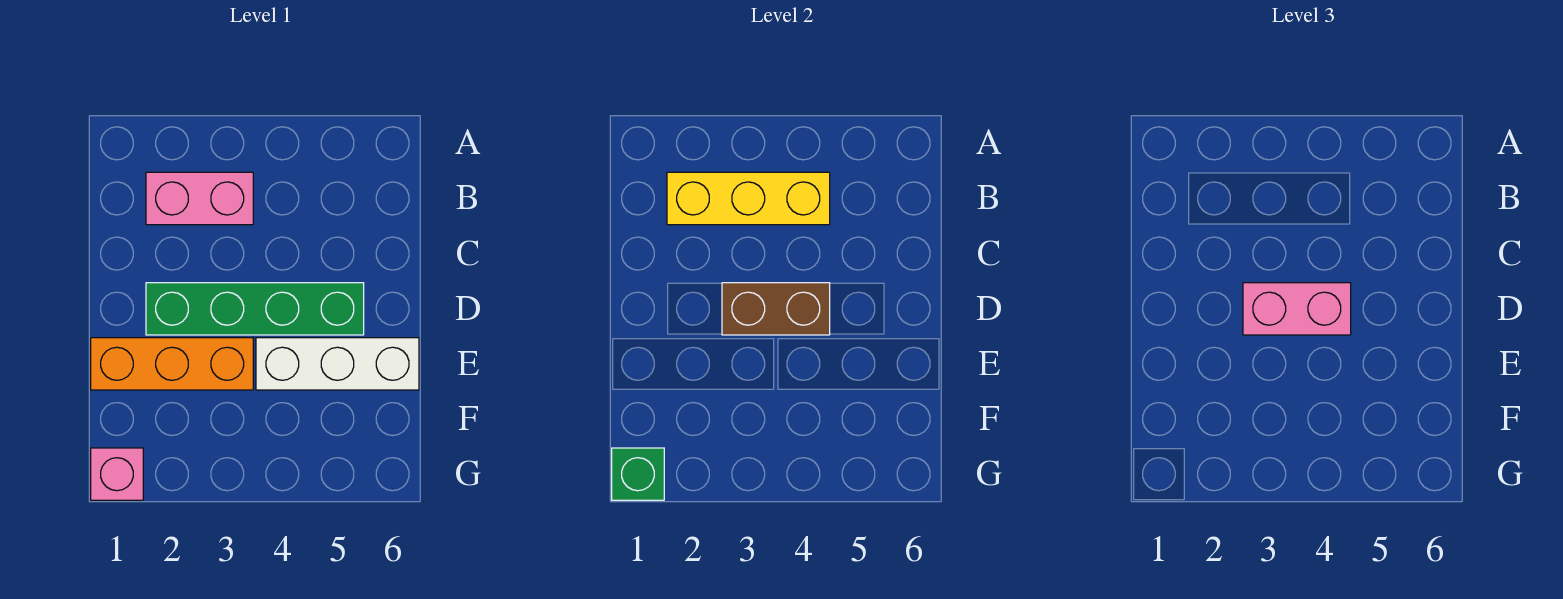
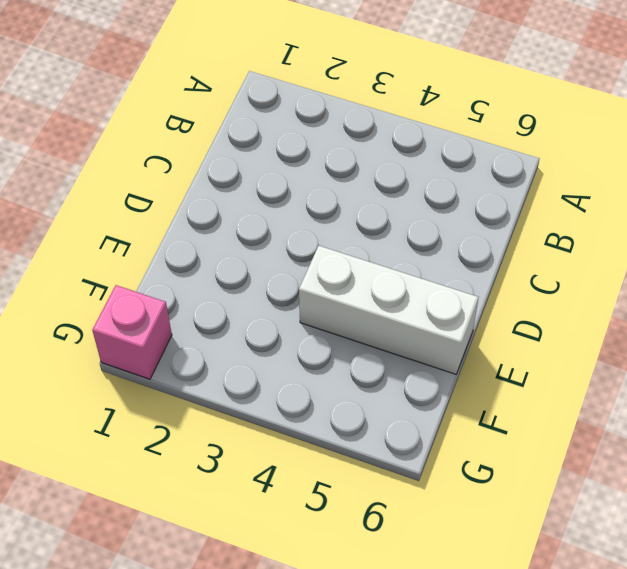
none -> pink brick B2:B3 level 1
none -> green brick D2:D5 level 1

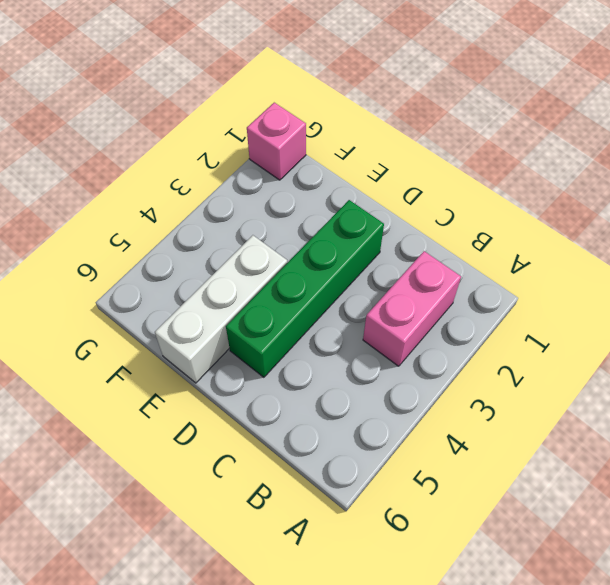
none -> orange brick E1:E3 level 1
none -> yellow brick B2:B4 level 2

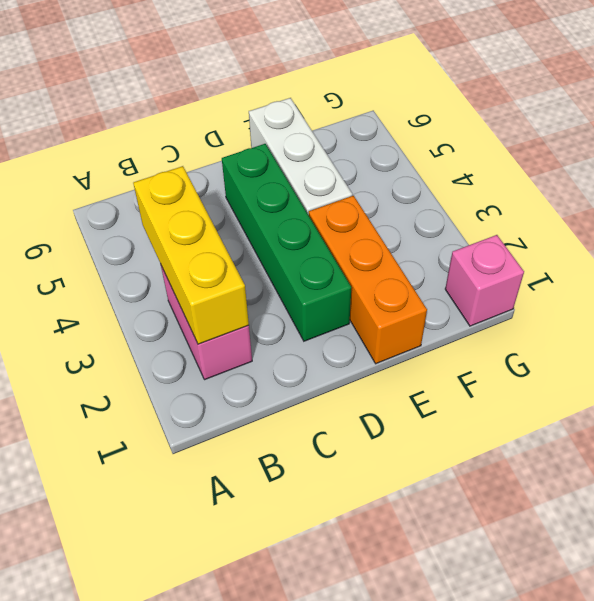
none -> brown brick D3:D4 level 2
none -> green brick G1 level 2

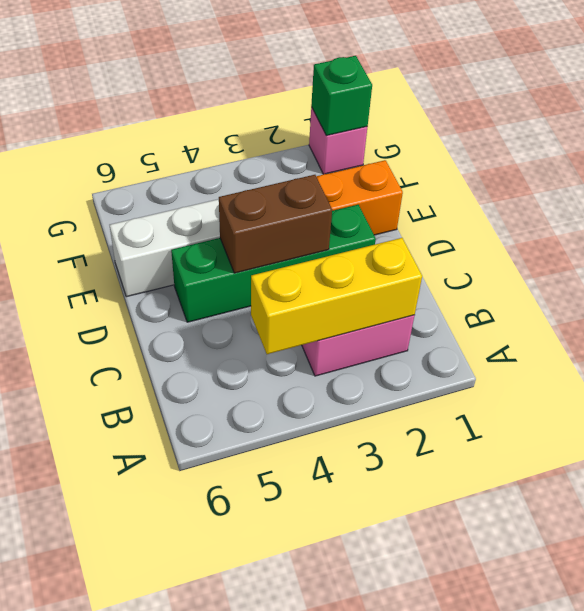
none -> pink brick D3:D4 level 3

